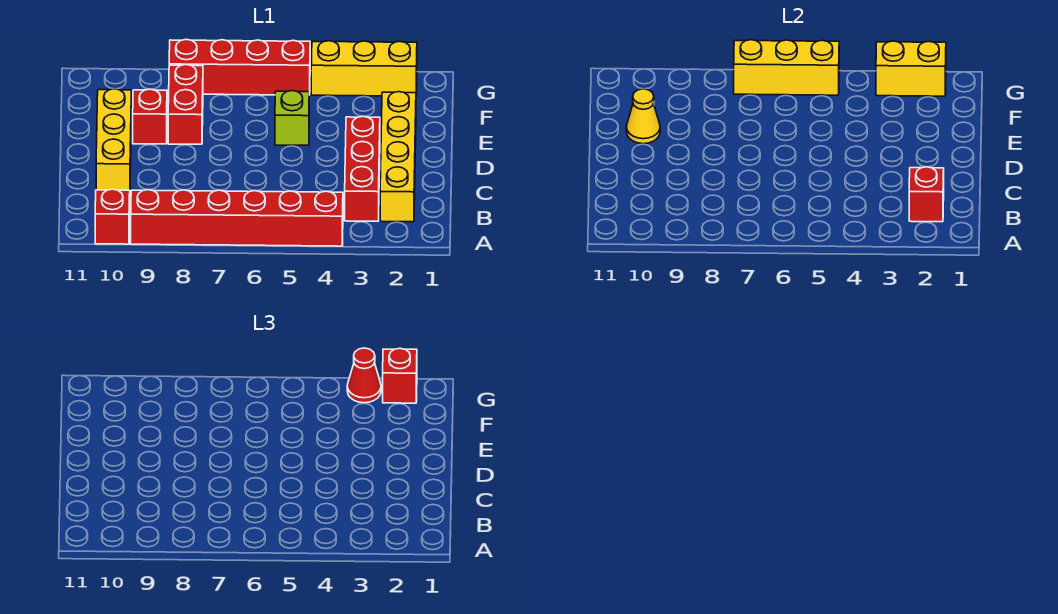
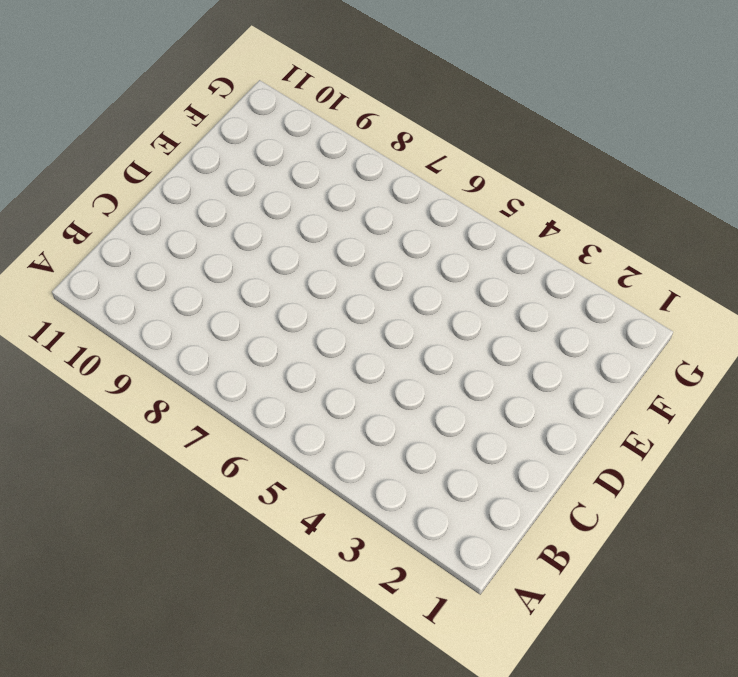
none -> red brick A4:A9 level 1
none -> red brick A10 level 1
none -> yellow brick B2:E2 level 1

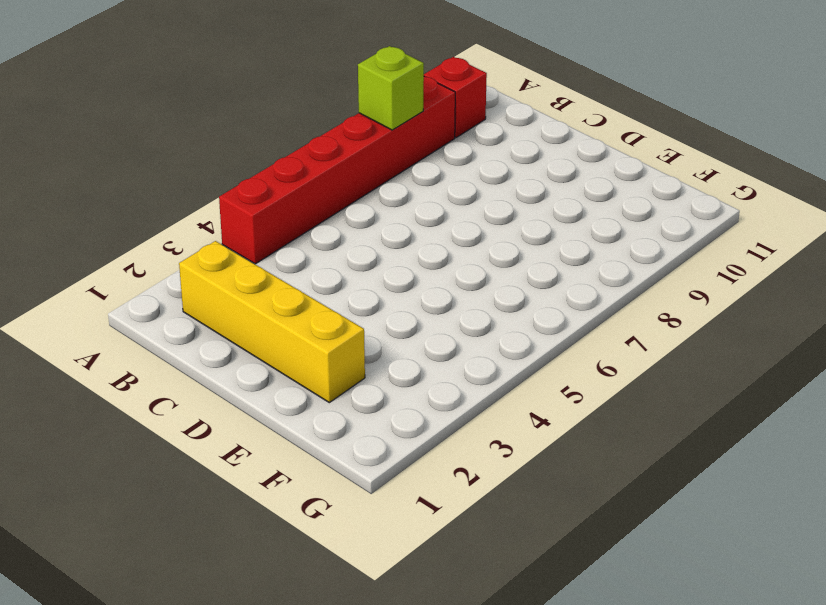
lime brick A8 level 2 -> lime brick E5 level 1
none -> red brick B3:D3 level 1
none -> yellow brick C10:E10 level 1
none -> red brick E8:F8 level 1

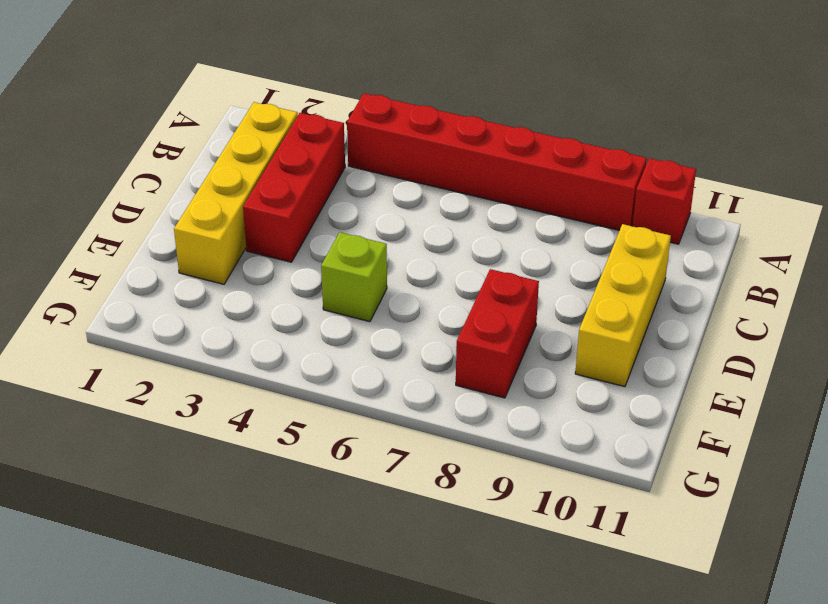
none -> red brick E9 level 1
none -> yellow brick G2:G4 level 1
none -> red brick G5:G8 level 1

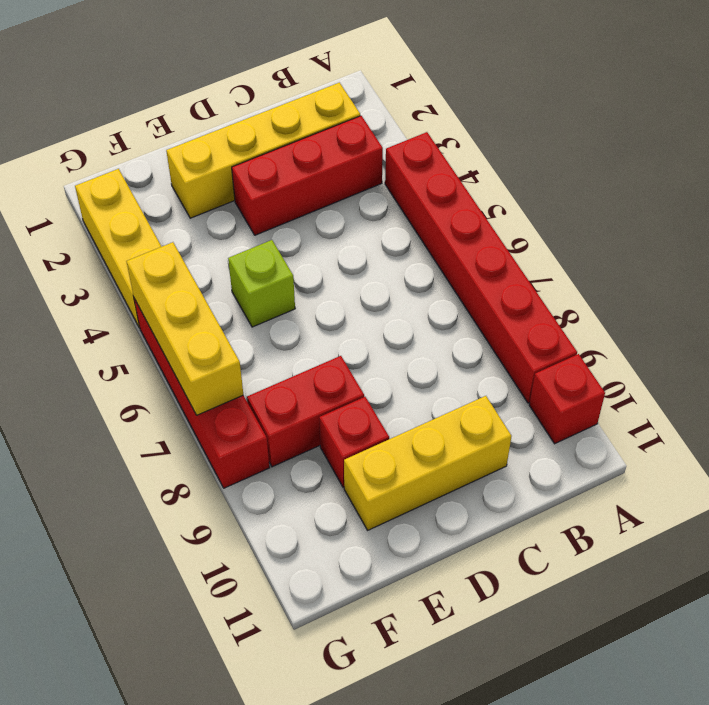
none -> red brick B2 level 2
none -> yellow cone E10 level 2
none -> yellow brick G2:G3 level 2

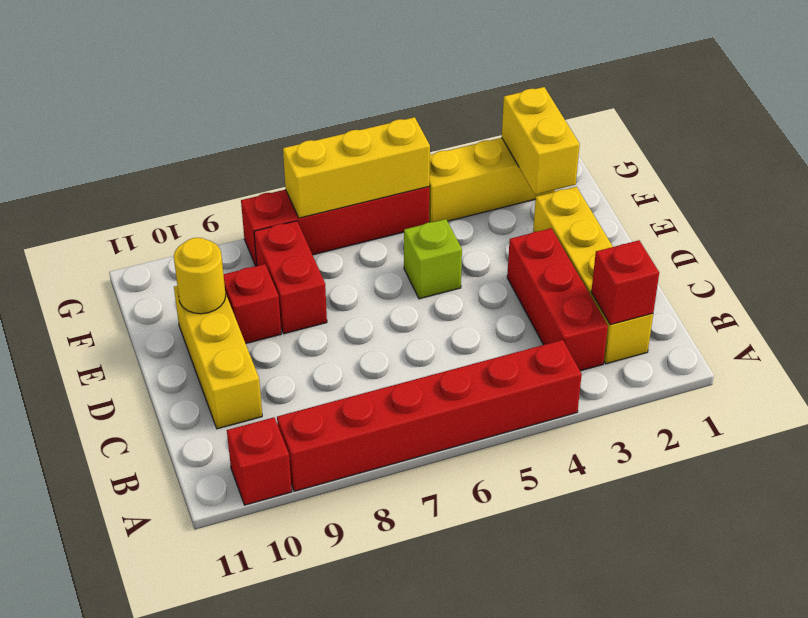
yellow round brick E10 level 2 -> yellow cone E10 level 2
yellow brick F2:G2 level 2 -> yellow brick G2:G3 level 2
none -> red brick G2 level 3
none -> red cone G3 level 3

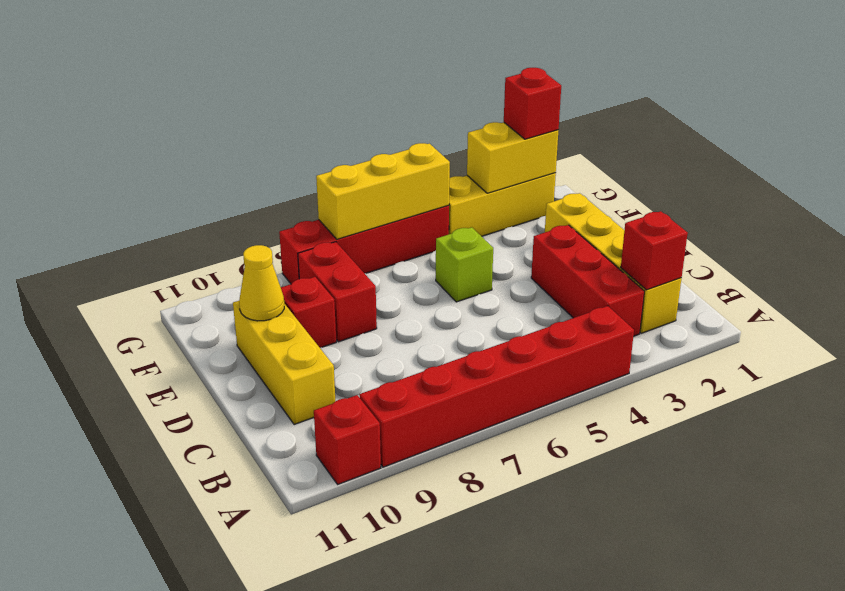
none -> red cone G3 level 3

